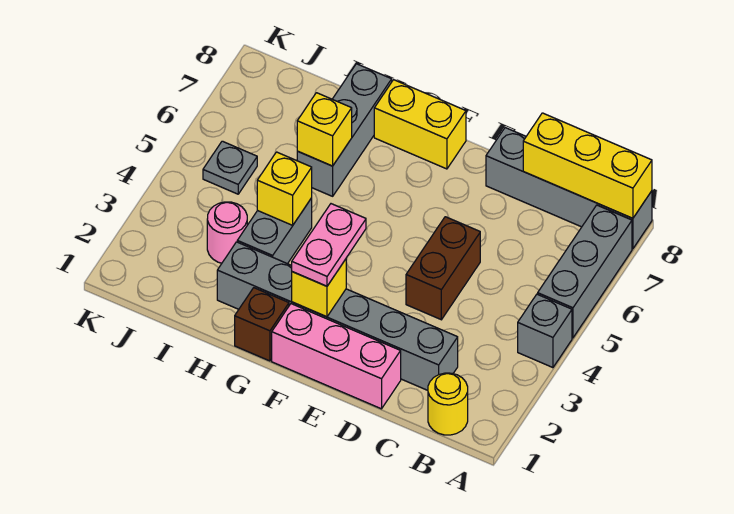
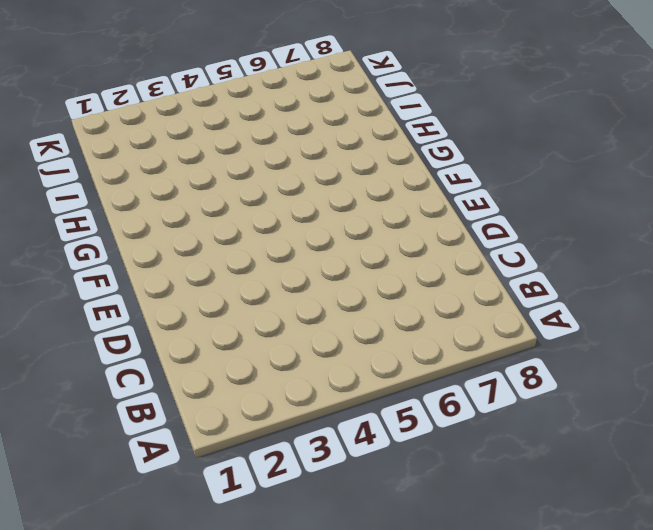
none -> grey brick A4 level 1
none -> grey brick A5:A7 level 1
none -> grey brick A8:D8 level 1

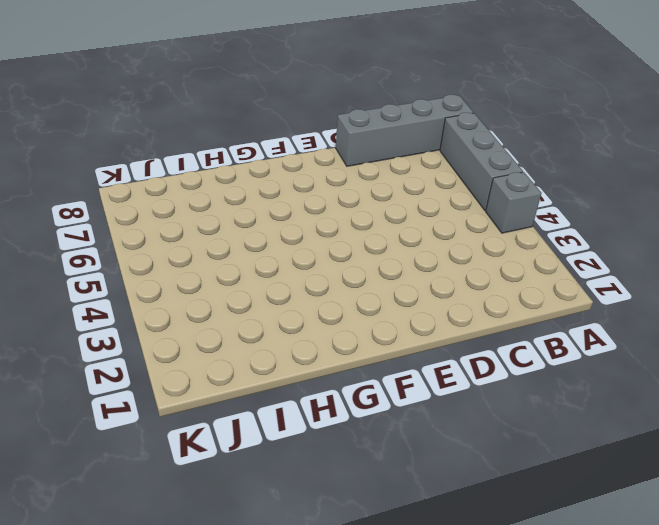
none -> yellow round brick B1 level 1
none -> grey brick C2:H2 level 1
none -> pink brick D1:F1 level 1

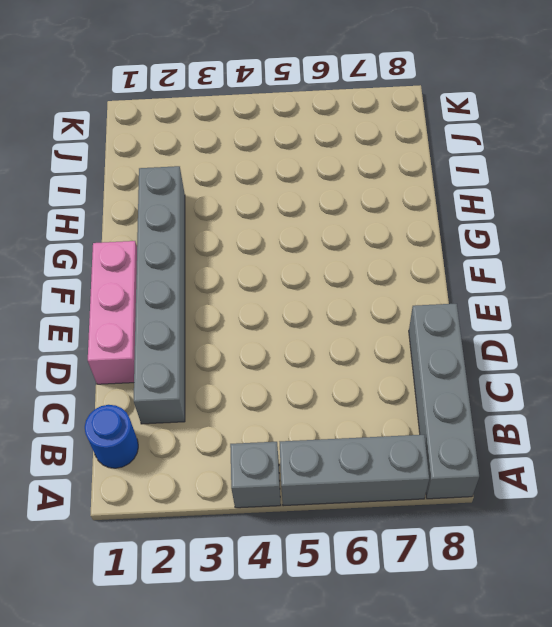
blue round brick B1 level 1 -> yellow round brick B1 level 1
none -> brown brick D4:D5 level 1
none -> yellow brick F8:G8 level 1
none -> brown brick G1 level 1

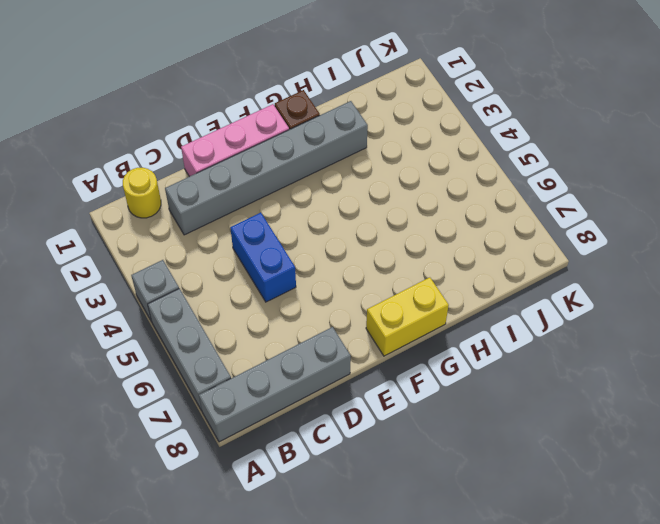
blue brick D4:D5 level 1 -> brown brick D4:D5 level 1
none -> grey brick H3:H4 level 1
none -> grey brick H6:H8 level 1
none -> pink round brick I3 level 1

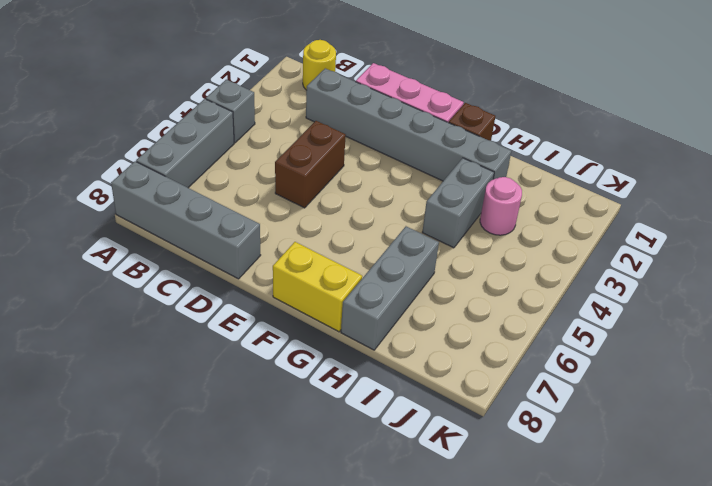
none -> grey plate J5 level 1
none -> yellow brick A8:C8 level 2
none -> yellow brick F2 level 2

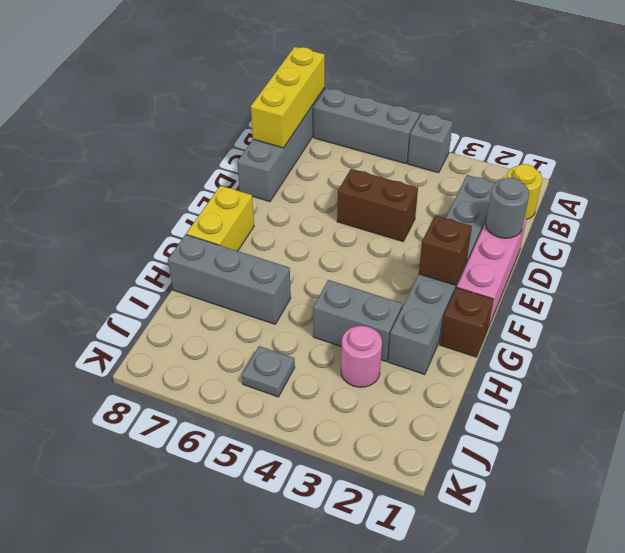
grey round brick D1 level 2 -> none
brown brick F2 level 2 -> yellow brick F2 level 2
none -> yellow brick H4 level 2
none -> yellow brick H6 level 2
none -> pink plate F2:F3 level 3

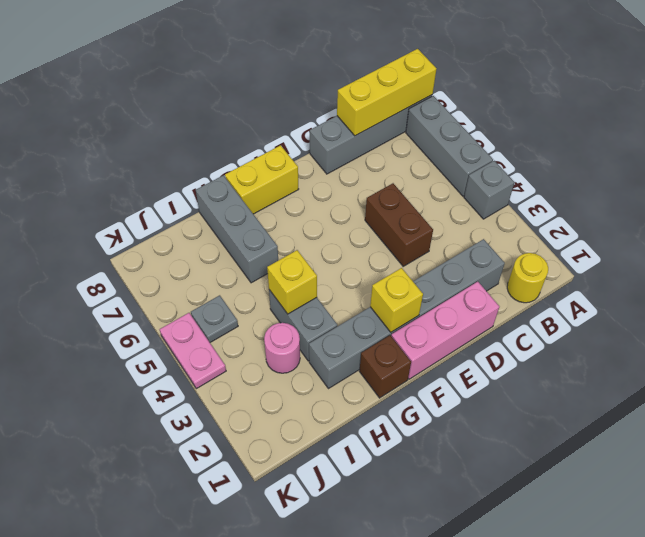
pink plate K4:K5 level 1 -> pink plate F2:F3 level 3
none -> yellow brick H6 level 2

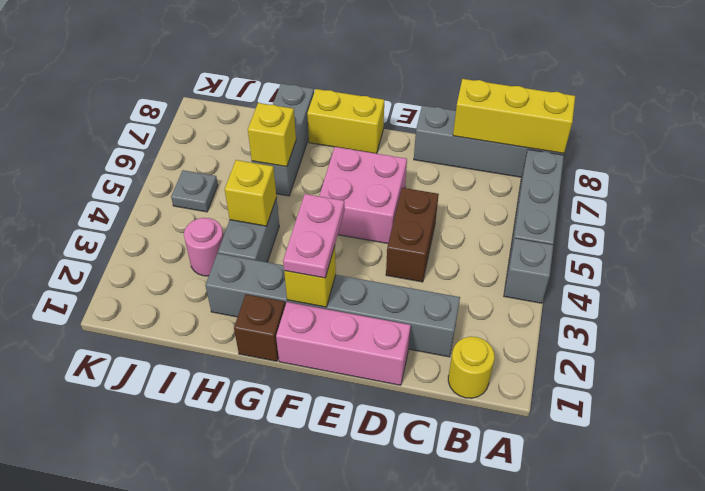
pink brick E5:F6 level 1 -> none

